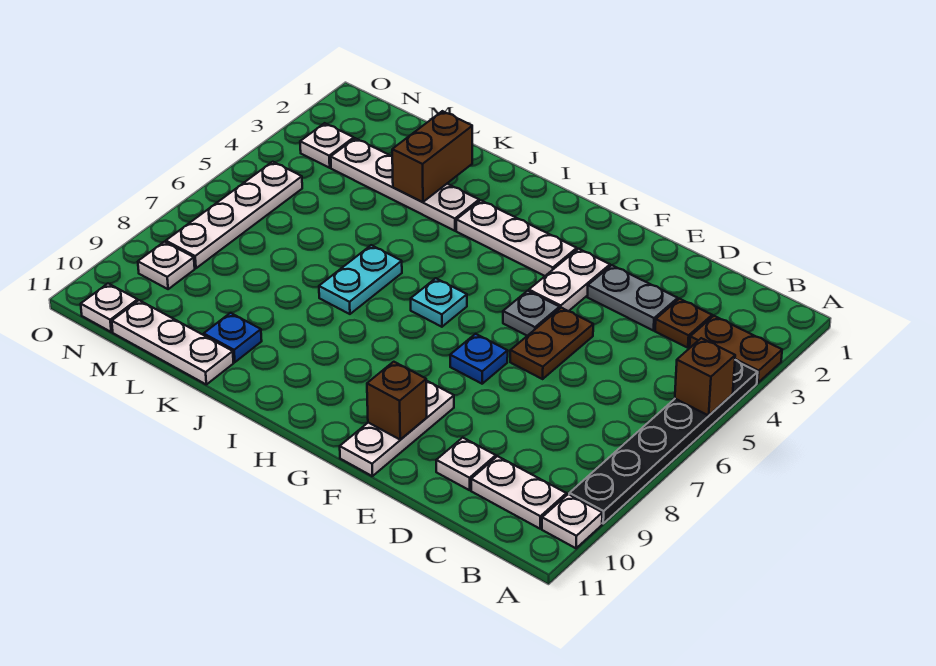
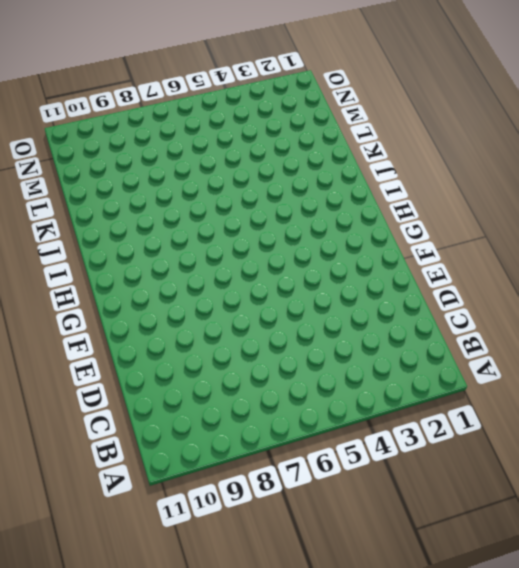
none -> brown plate A3:B3 level 1
none -> black plate A4:A9 level 1
none -> white plate A10 level 1

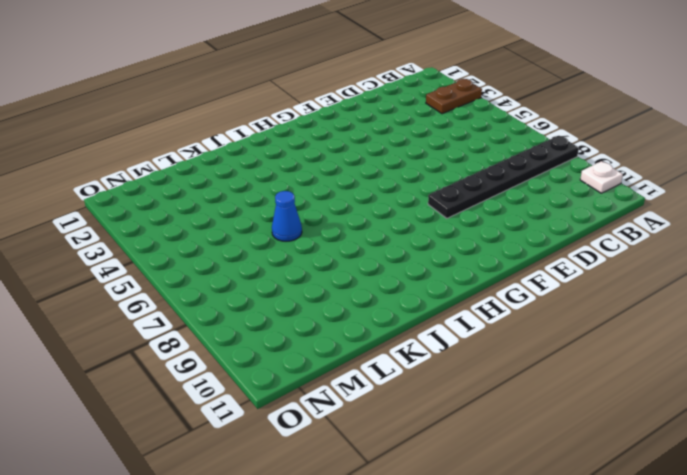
black plate A8:F8 level 1 -> black plate A4:A9 level 1
blue cone K6 level 1 -> none
none -> white plate B10:C10 level 1
none -> brown plate C3 level 1
none -> grey plate D3:E3 level 1

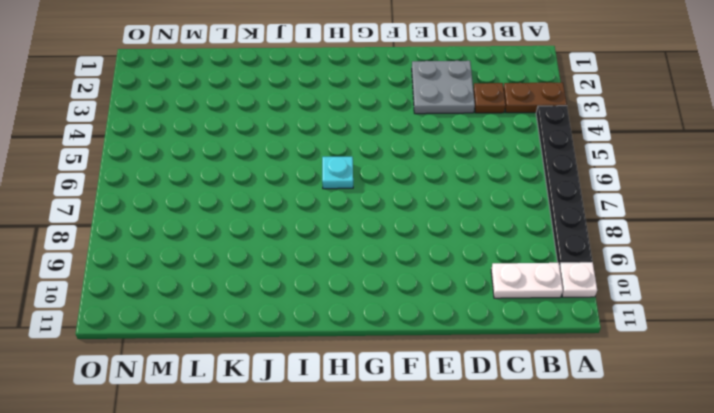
grey plate D2:E3 level 1 -> grey plate D3:E3 level 1
none -> white plate D10 level 1
none -> brown plate E5:E6 level 1
none -> white plate F3:F4 level 1

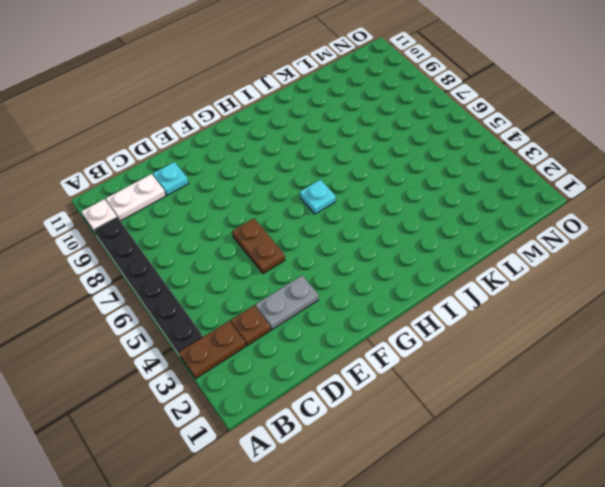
cyan plate D10 level 1 -> white plate D10 level 1
none -> white plate F3:F4 level 1
none -> grey plate F5 level 1
none -> blue plate F7 level 1

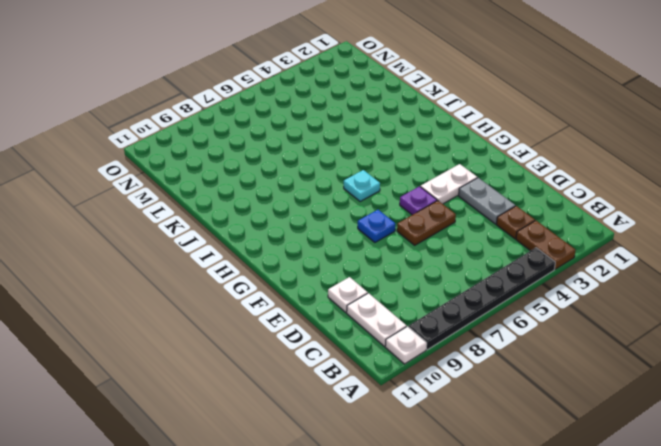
purple plate F5 level 1 -> grey plate F5 level 1
none -> white plate F9:F11 level 1
none -> white plate G3:I3 level 1
none -> white plate J3:M3 level 1

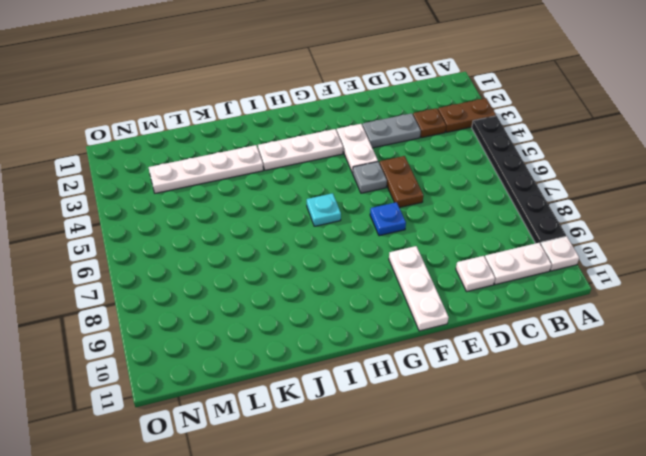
none -> cyan plate J6:J7 level 1
none -> blue plate K10 level 1
none -> white plate K11:M11 level 1

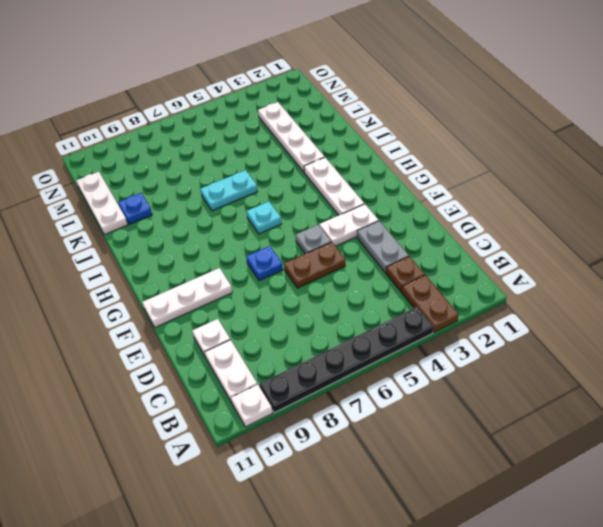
none -> white plate N3 level 1
none -> white plate N5:N8 level 1
none -> white plate N9 level 1

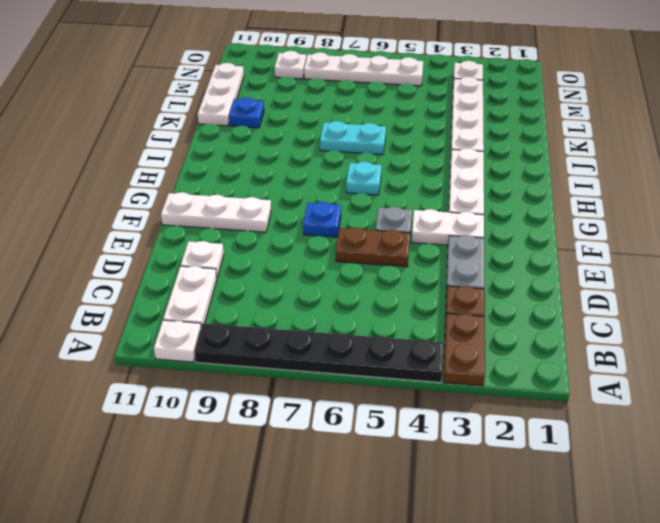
none -> white plate N11 level 1
none -> brown brick A5 level 2
none -> brown brick F10 level 2

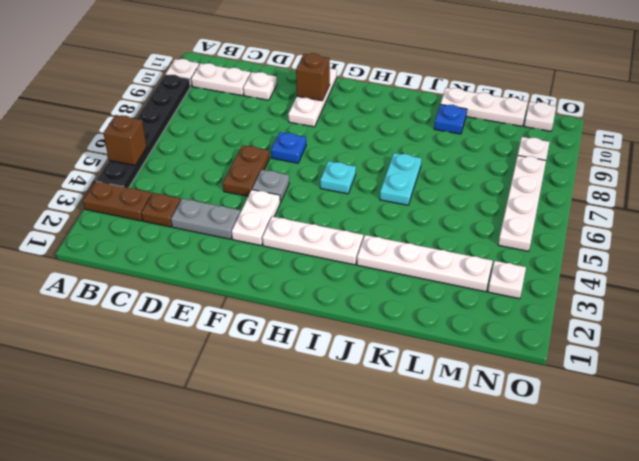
none -> brown brick K2:K3 level 2

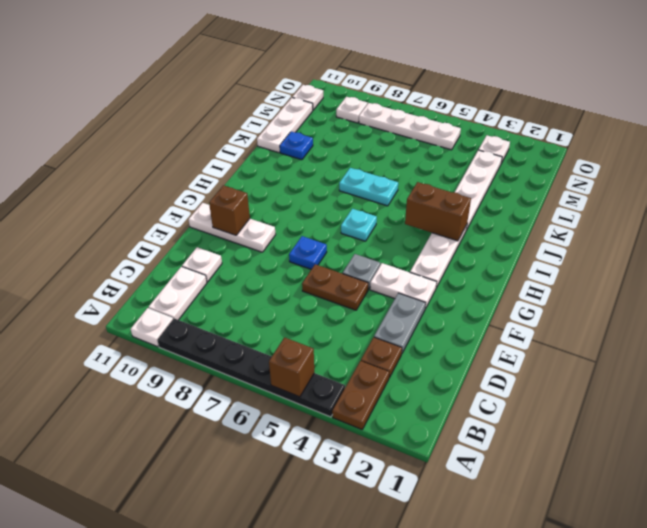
brown brick I3:I4 level 2 -> brown brick K2:K3 level 2

